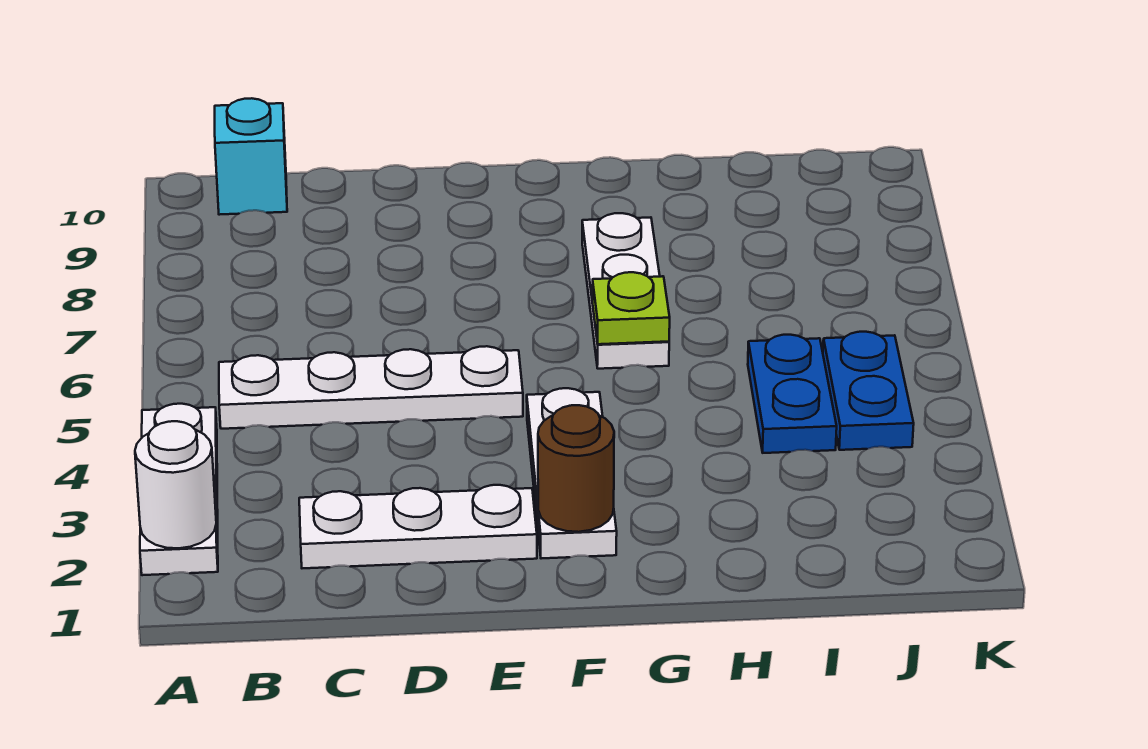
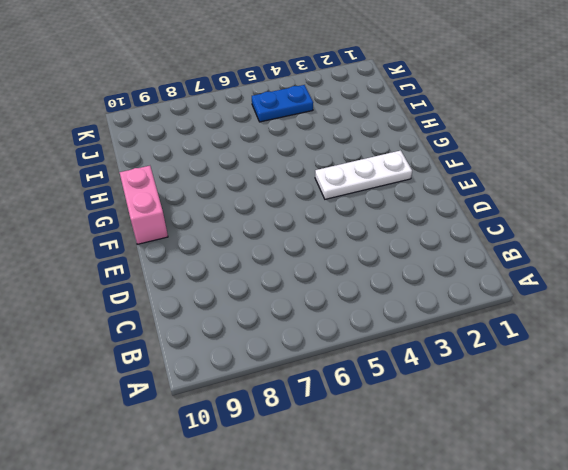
pink brick F10:G10 level 1 -> none
none -> white plate A2:A4 level 1
none -> white plate B5:E5 level 1

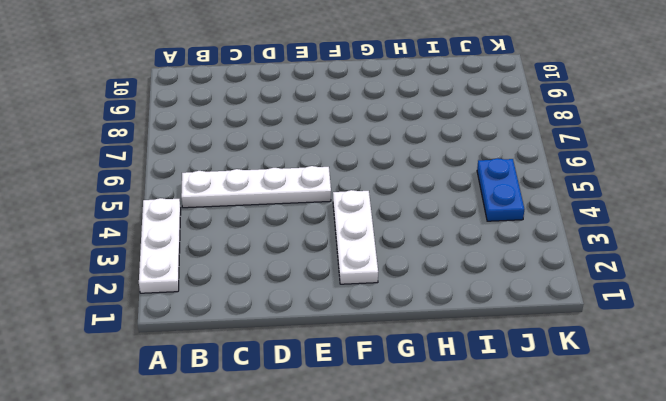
none -> cyan brick B10 level 1
none -> white plate C2:E2 level 1

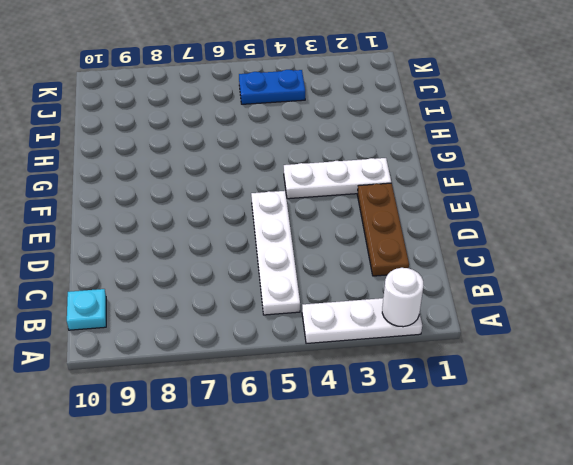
cyan plate B10 level 1 -> cyan brick B10 level 1
brown plate C2:E2 level 1 -> white plate C2:E2 level 1
none -> white plate G6:G8 level 1
none -> blue plate I4:I5 level 1

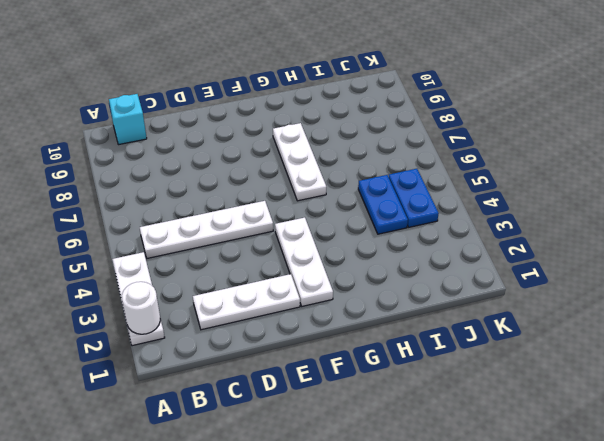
none -> brown round brick F2 level 2
none -> lime plate G6 level 2

